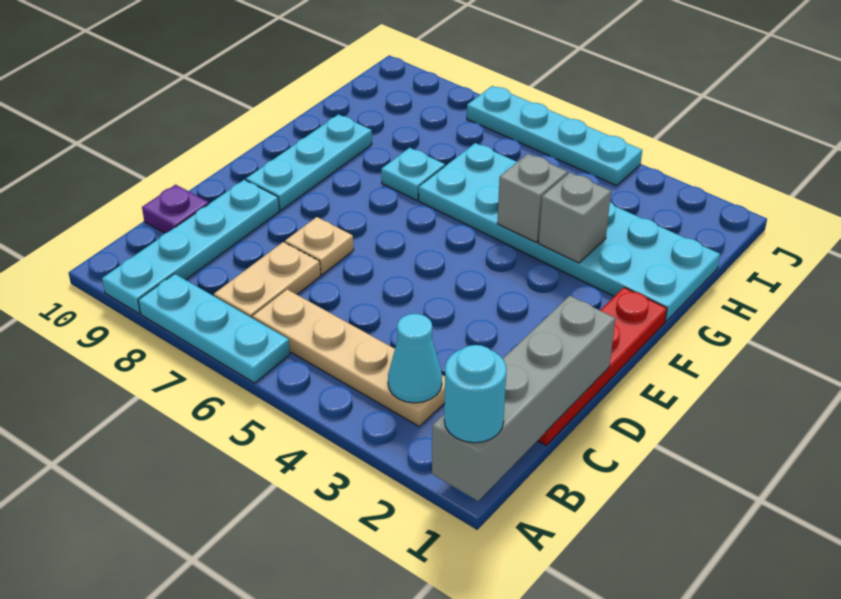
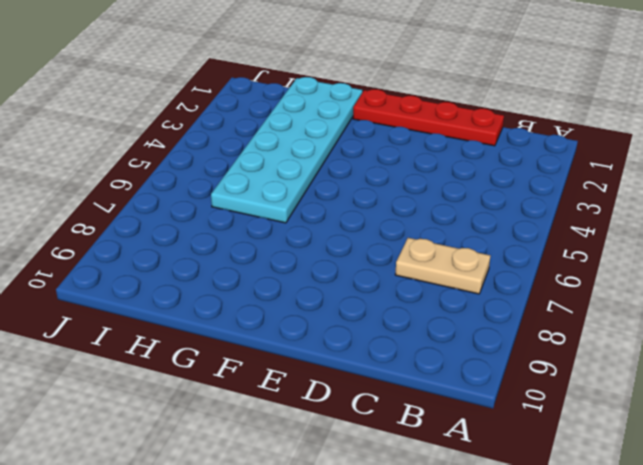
none -> cyan plate A6:A8 level 1
none -> cyan plate A9:D9 level 1
none -> tan plate B3:B6 level 1

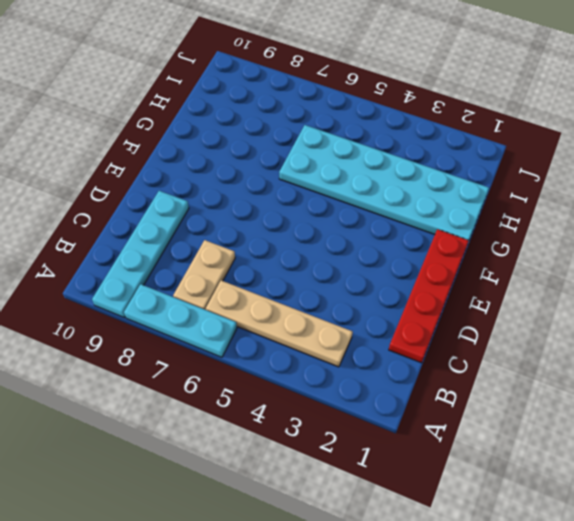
none -> purple plate C10 level 1
none -> tan plate D7 level 1
none -> cyan plate E9:G9 level 1

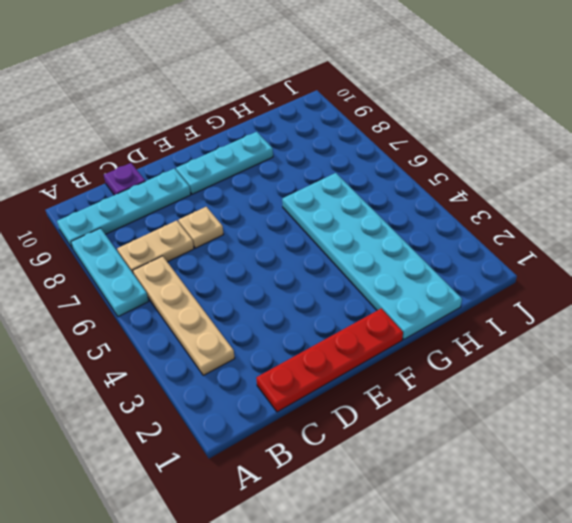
none -> cyan plate G7 level 1
none -> cyan plate J4:J7 level 1
none -> grey brick A1:D1 level 2

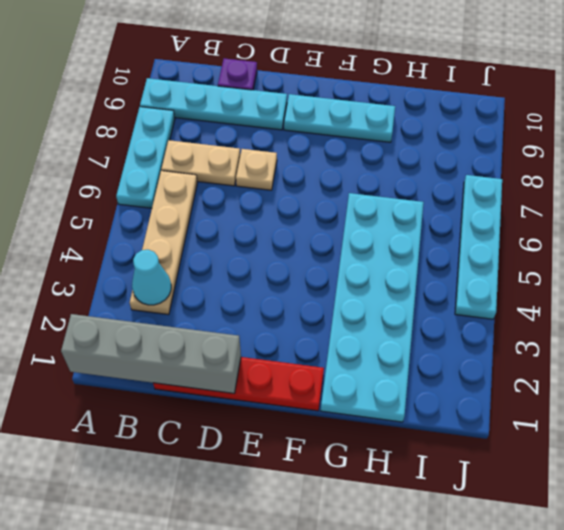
none -> cyan plate G7 level 1
none -> grey brick G3 level 2
none -> grey brick G4 level 2

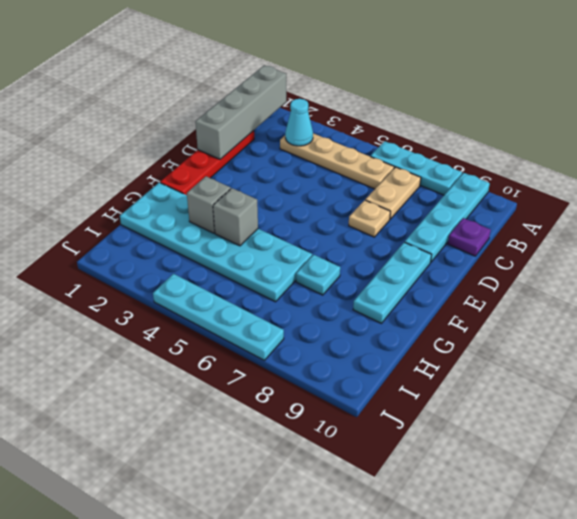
none -> cyan round brick A1 level 3

